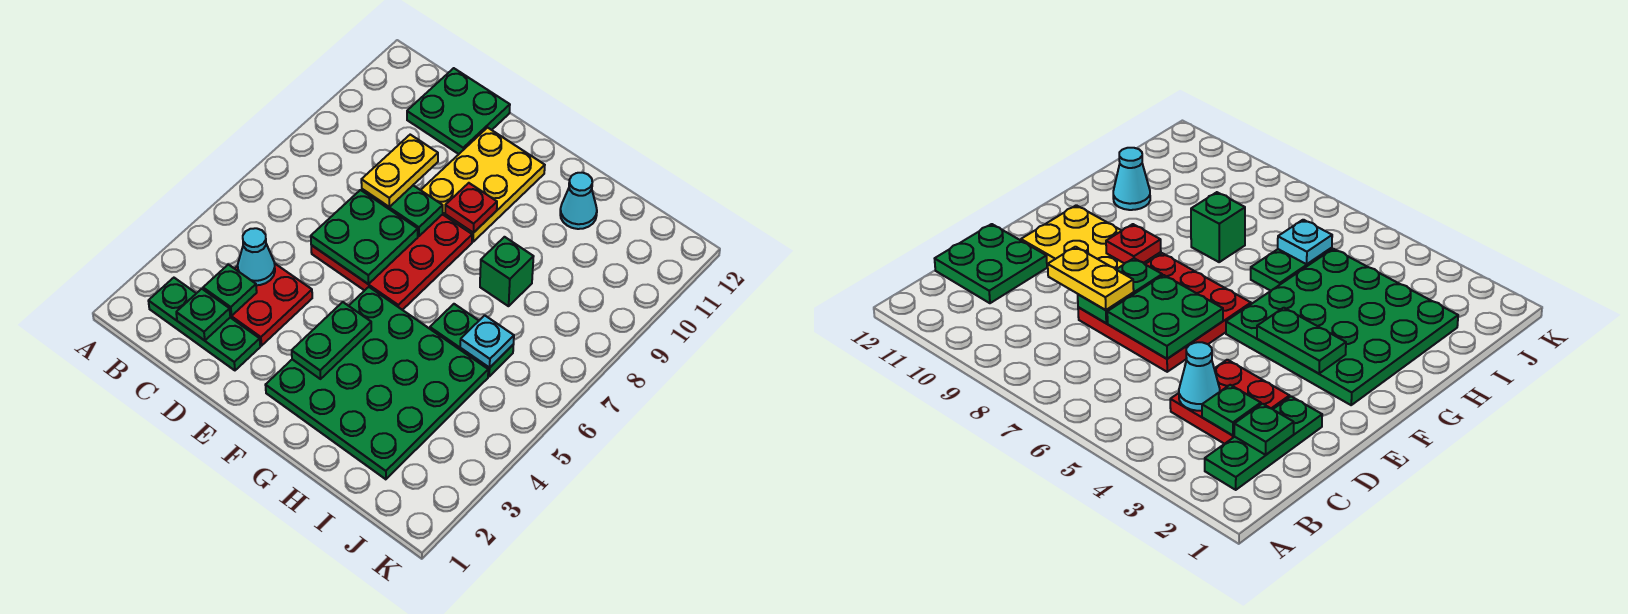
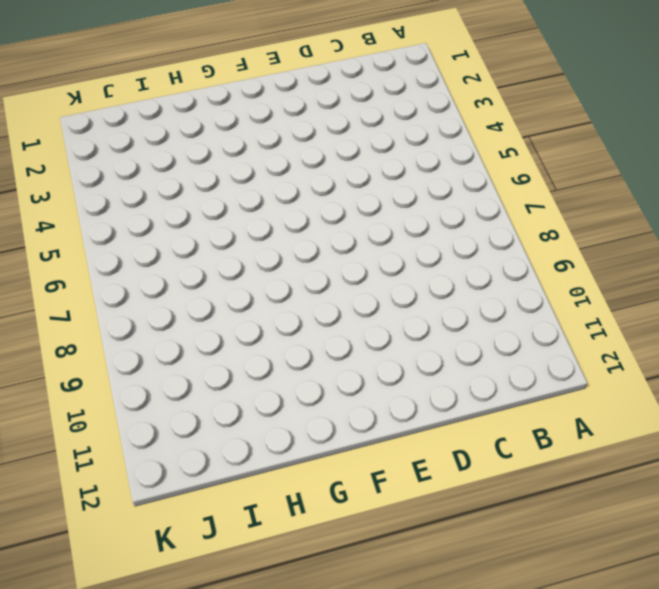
none -> green plate B2:D2 level 1
none -> red plate C3:D4 level 1
none -> green plate C11:D12 level 1

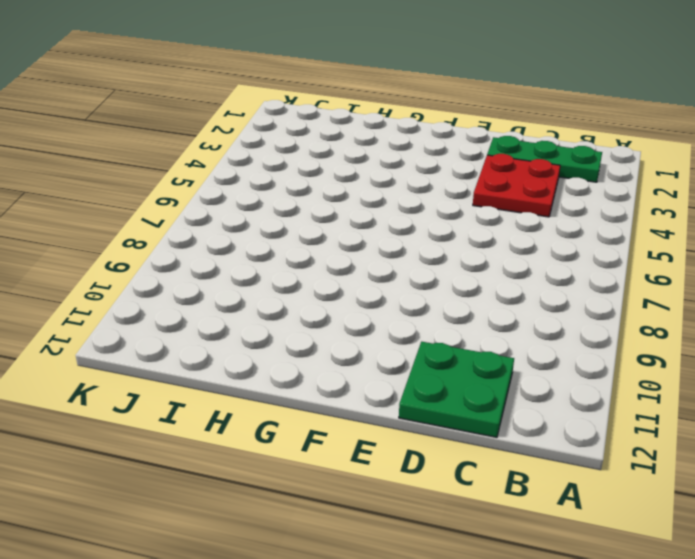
none -> red plate D6:F8 level 1
none -> yellow plate E9:F11 level 1
none -> green plate F2:I5 level 1

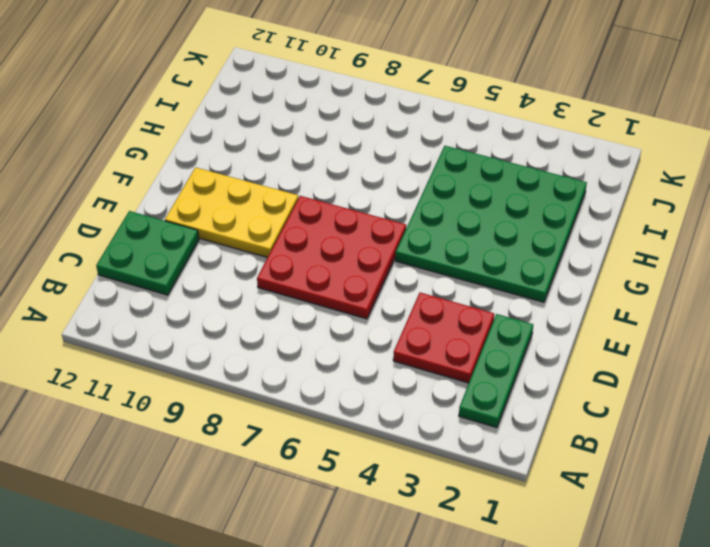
none -> green plate H6:I6 level 1
none -> green brick H8 level 1
none -> cyan cone H11 level 1

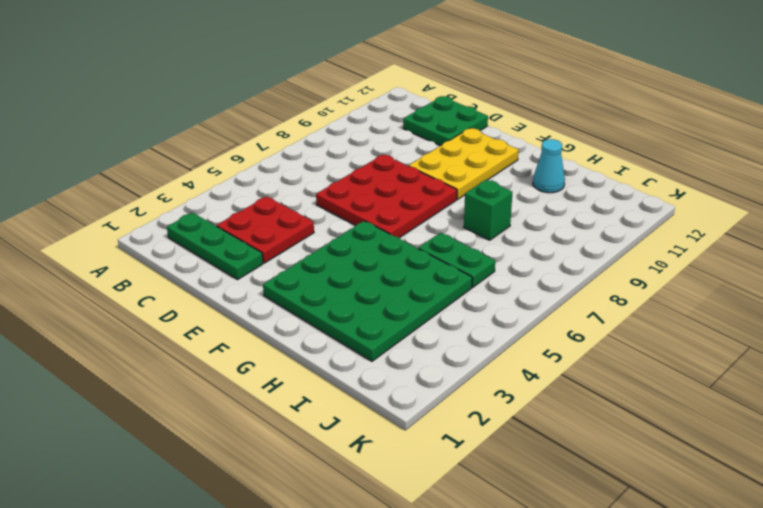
none -> green plate C2 level 2
none -> green plate C3 level 2
none -> cyan cone C4 level 2

